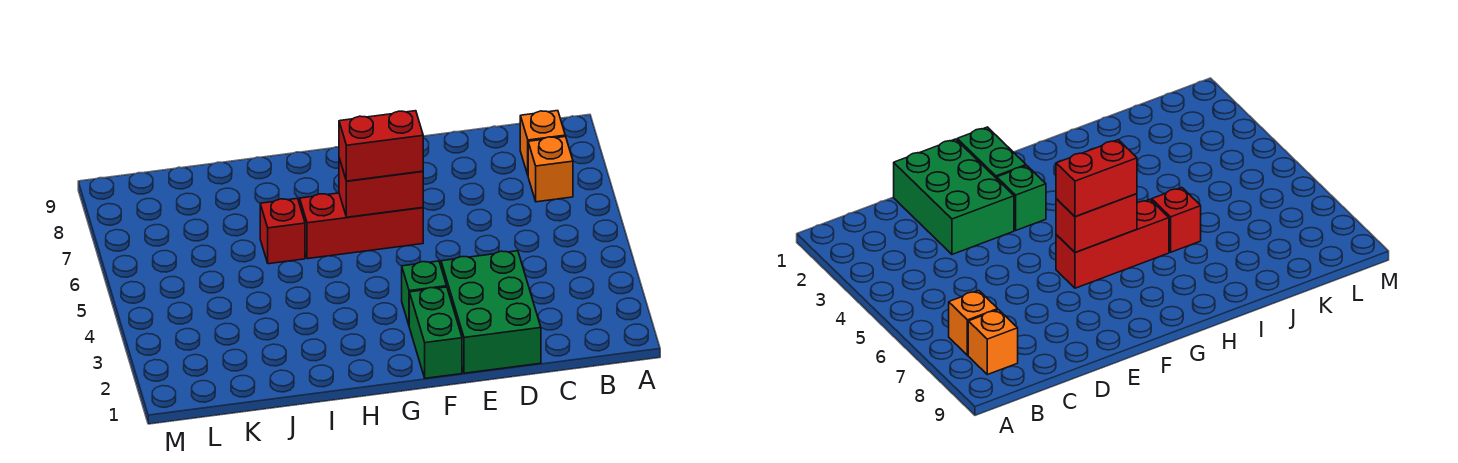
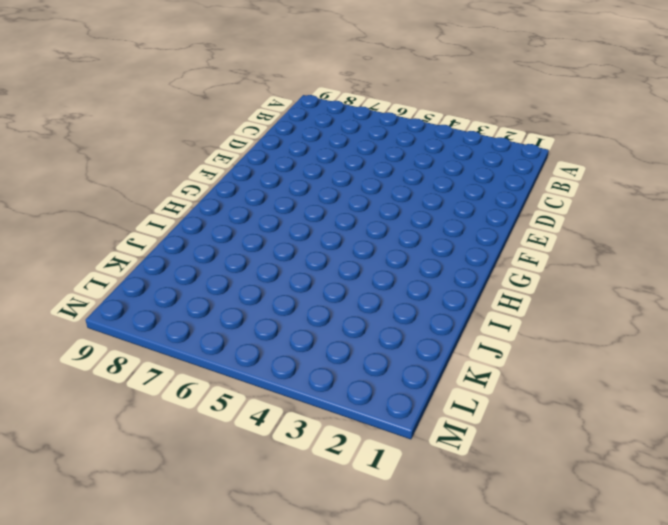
none -> orange brick B7 level 1
none -> orange brick B8 level 1

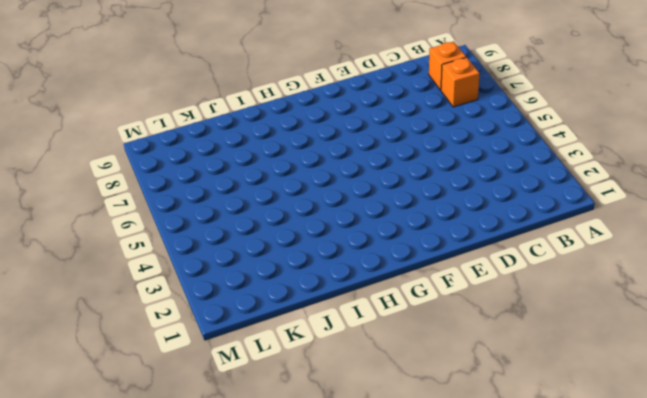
none -> green brick D1:E3 level 1
none -> green brick F1:F2 level 1

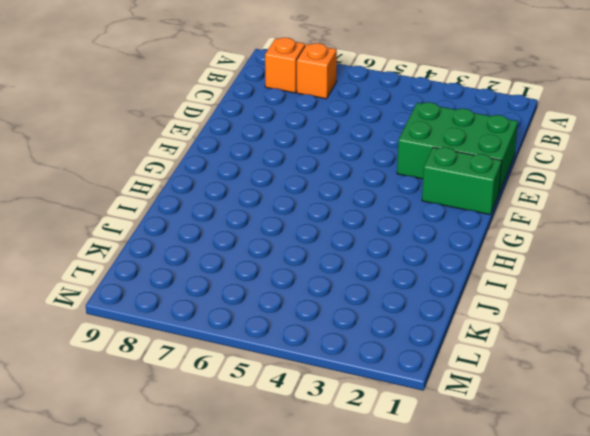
none -> green brick F3 level 1
none -> red brick F6:H6 level 1

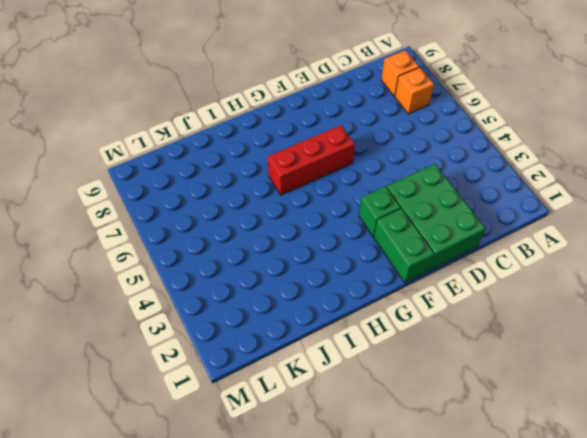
none -> red brick I6 level 1
none -> red brick F6:G6 level 2

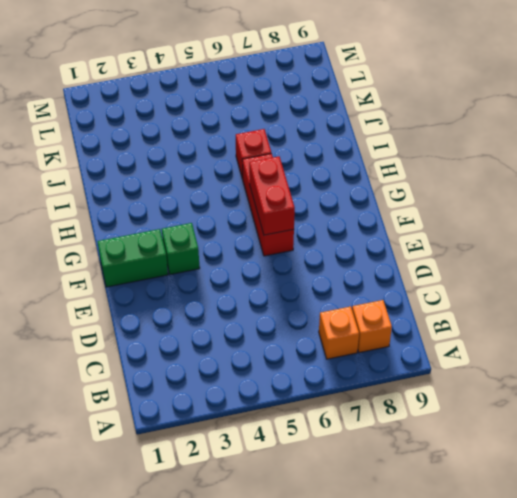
none -> green brick D1:E3 level 1
none -> red brick F6:G6 level 3

